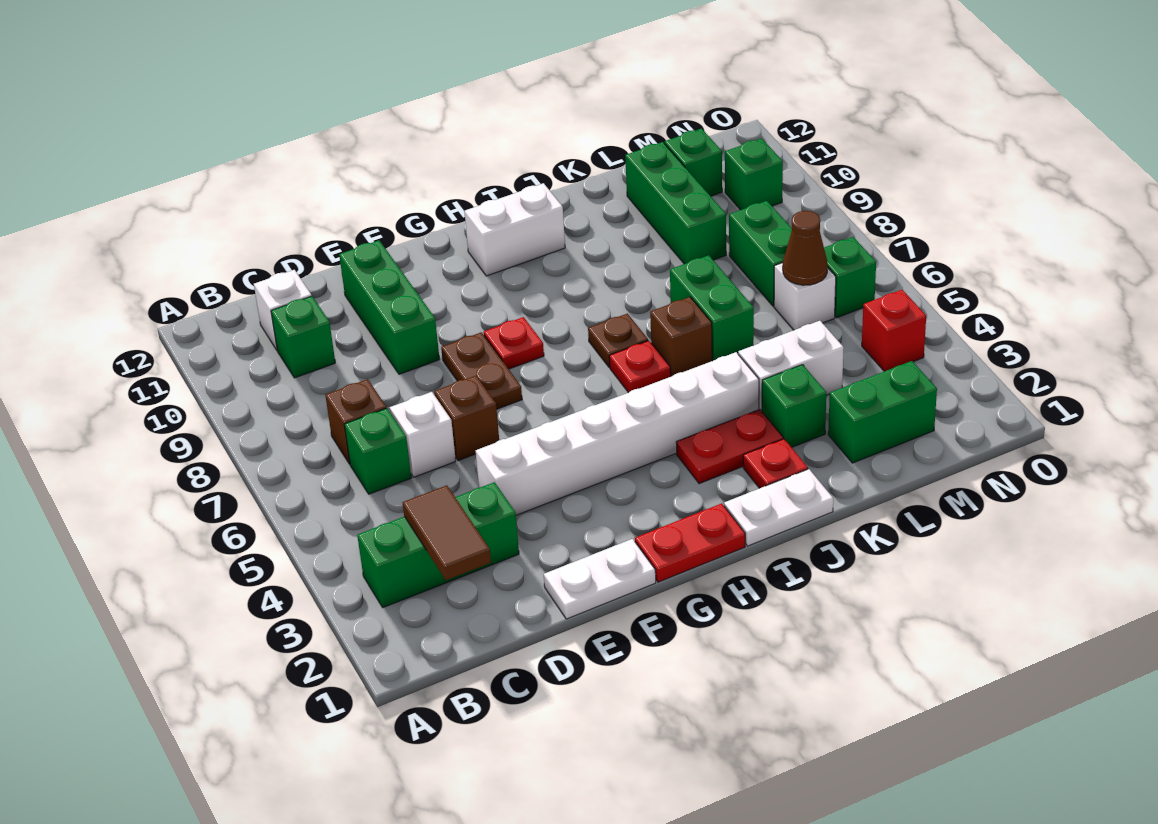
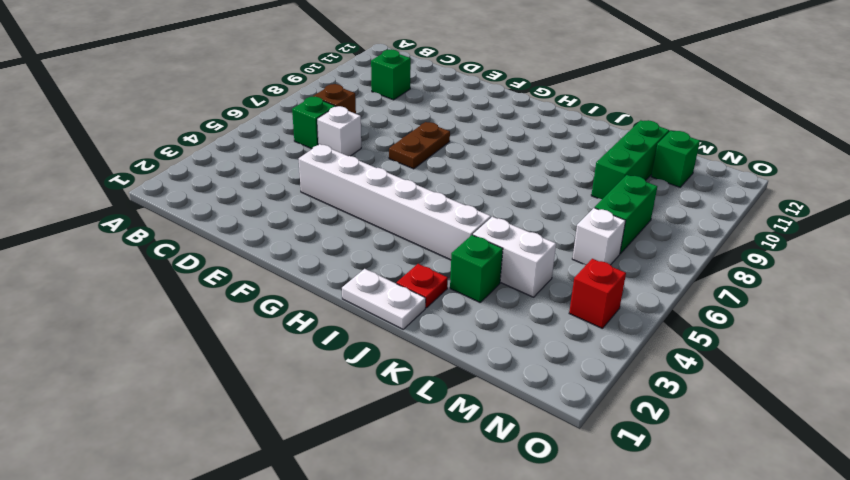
none -> green brick B3:D3 level 1
none -> white brick C11 level 1
none -> white plate E1:F1 level 1
none -> brown brick E6 level 1

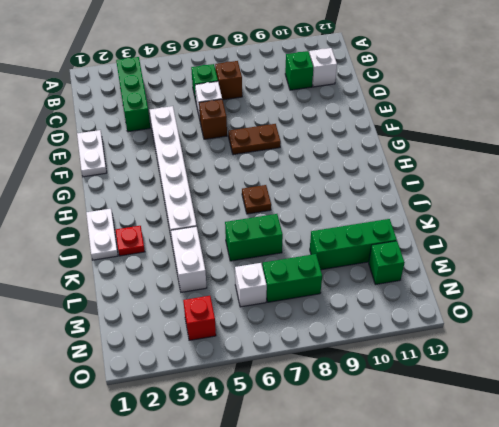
none -> green brick E9:E11 level 1
none -> red plate G1:H1 level 1
none -> red plate G8 level 1
none -> white brick H11:I11 level 1

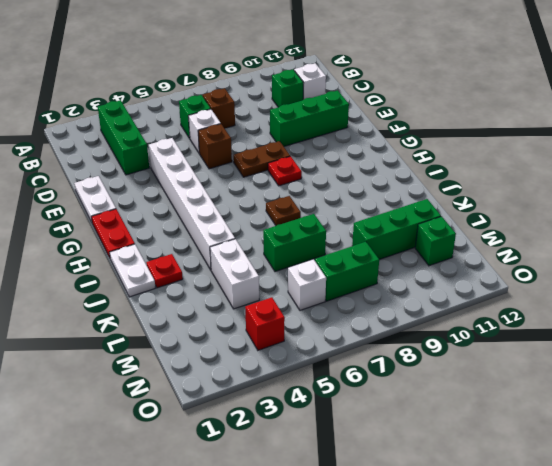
none -> white brick H11:I11 level 1
none -> red plate I3:J3 level 1
none -> red plate I6 level 1
none -> brown brick J6 level 1

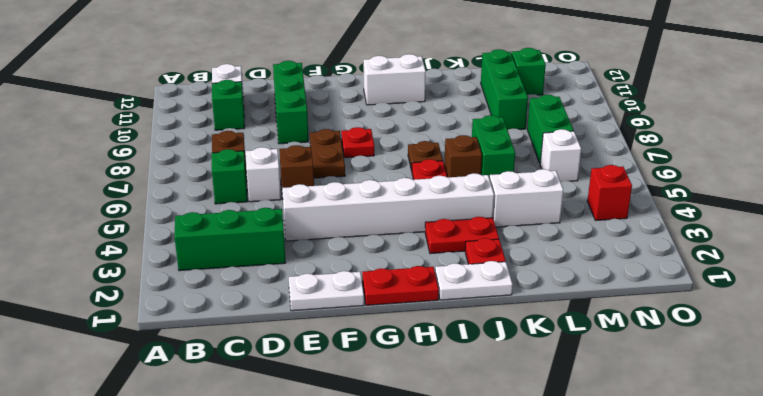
none -> green brick K3 level 1
none -> green brick L2:M2 level 1
none -> green brick N6 level 1
none -> green brick N10 level 1

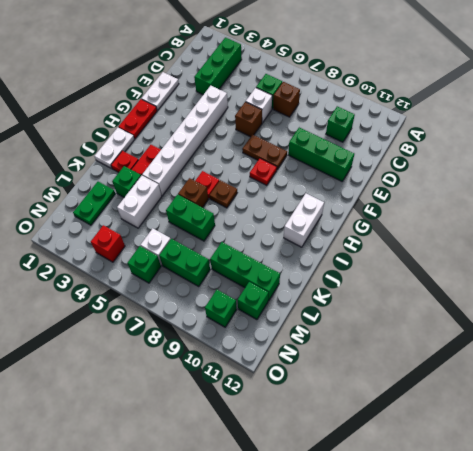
green plate L2:M2 level 1 -> green brick L2:M2 level 1
none -> white brick C11 level 1
none -> brown tile C2:C3 level 2
none -> brown cone M6 level 2

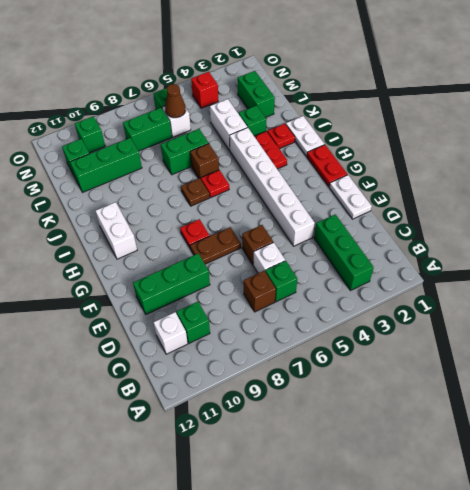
none -> brown tile C2:C3 level 2

